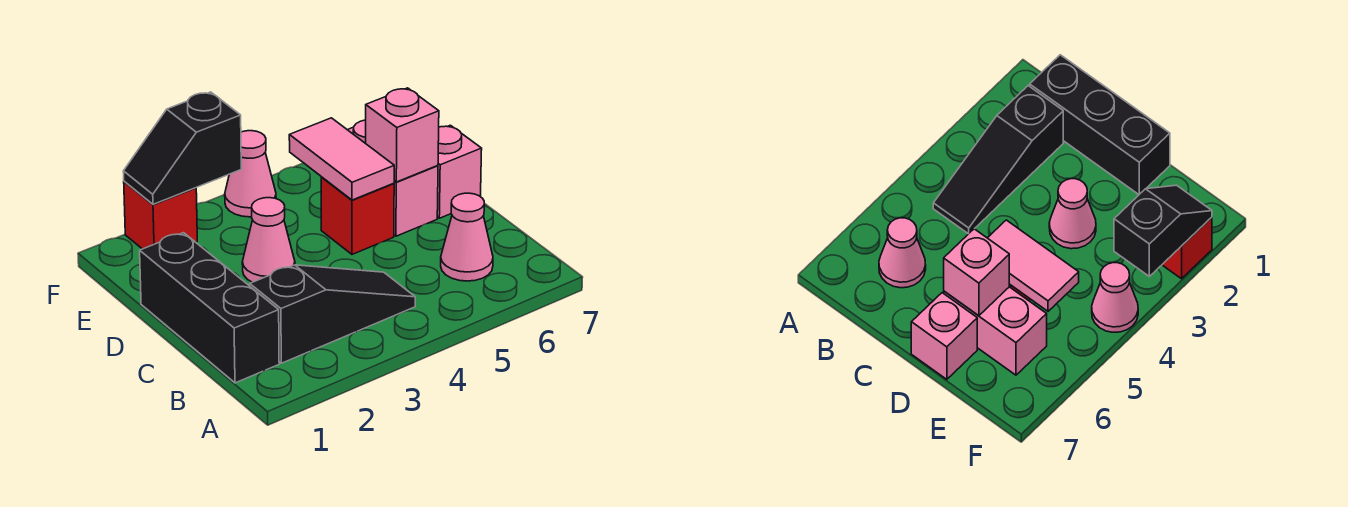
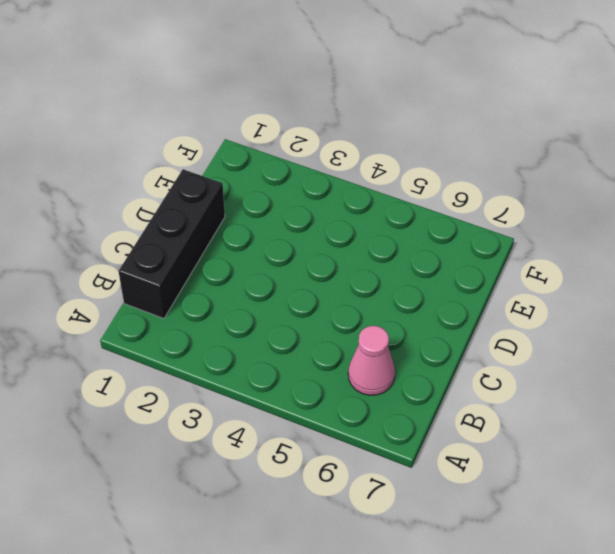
none -> black slope B2:B4 level 1 top 2
none -> pink cone D3 level 1
none -> red brick D5 level 1

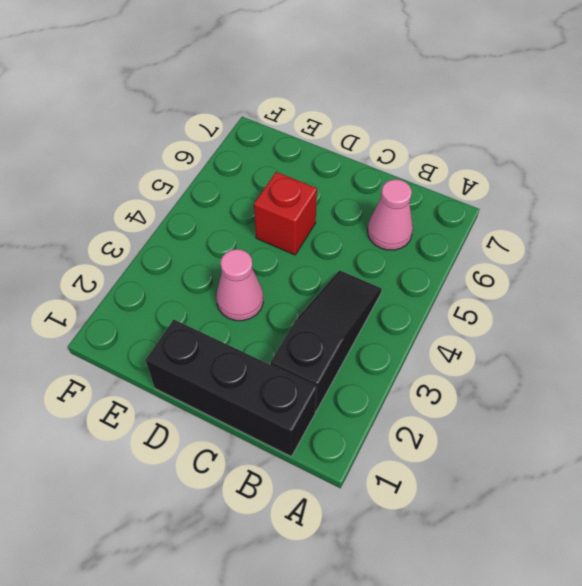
none -> pink brick D6:E6 level 1
none -> pink brick D7 level 1
none -> red brick F2 level 1

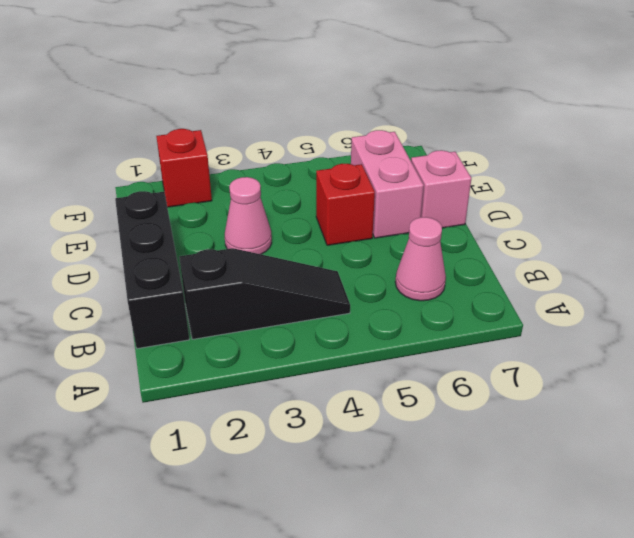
none -> pink cone F4 level 1
none -> pink tile D5:E5 level 2
none -> pink brick D6 level 2

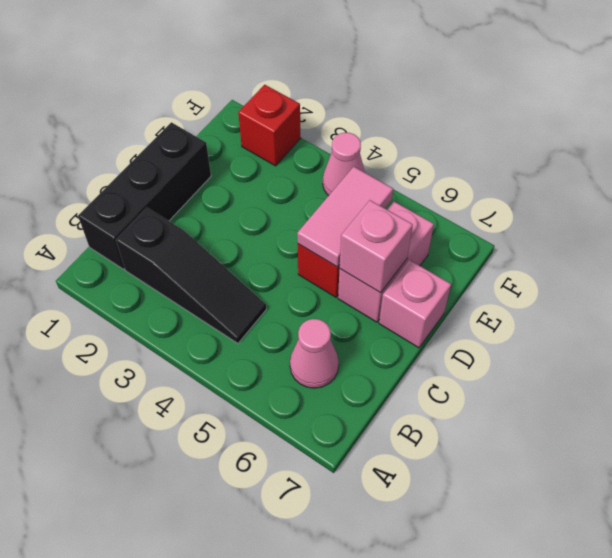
none -> pink cone D3 level 1
none -> black slope F2:F3 level 2 top 3

